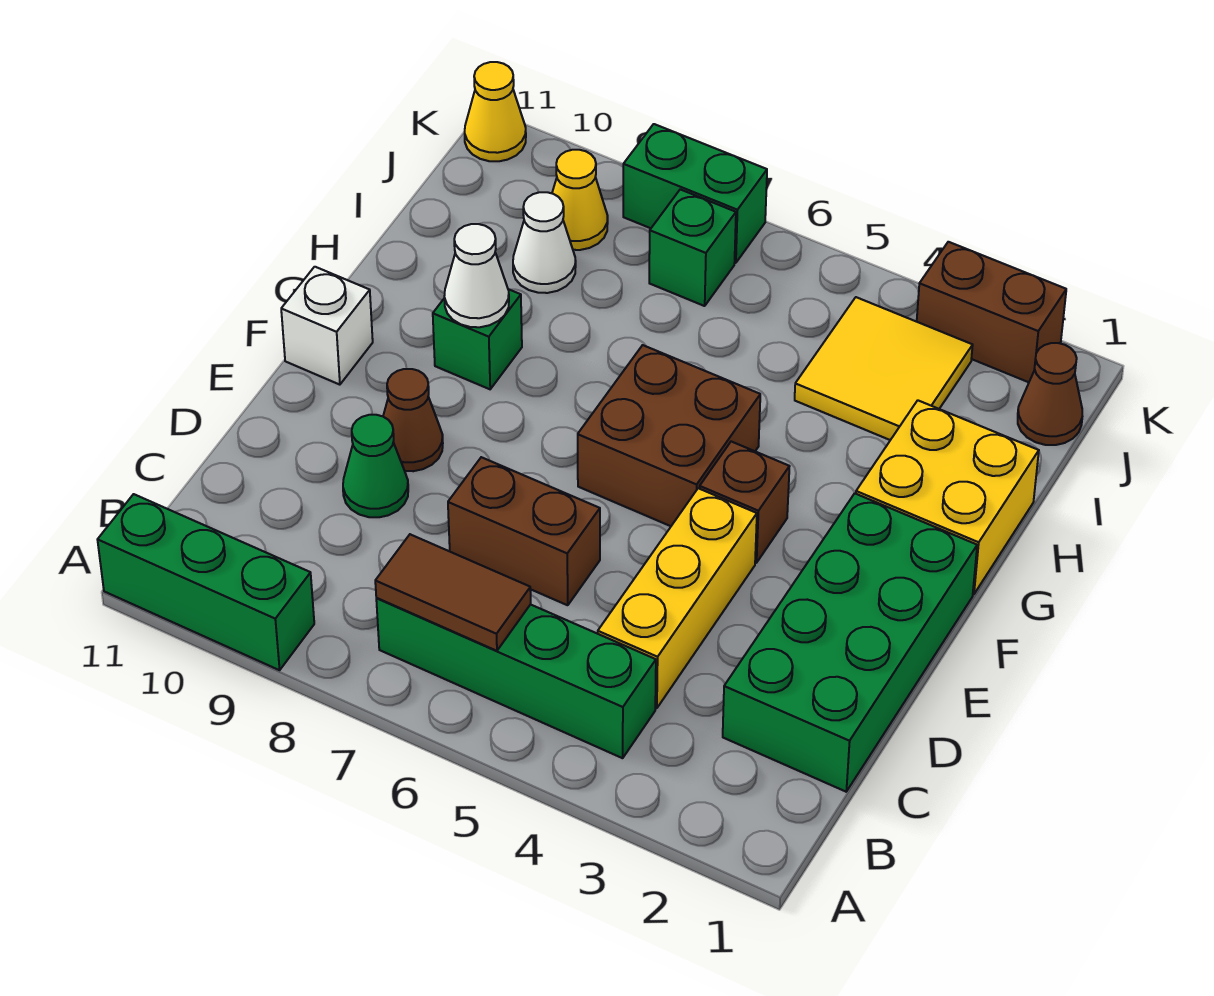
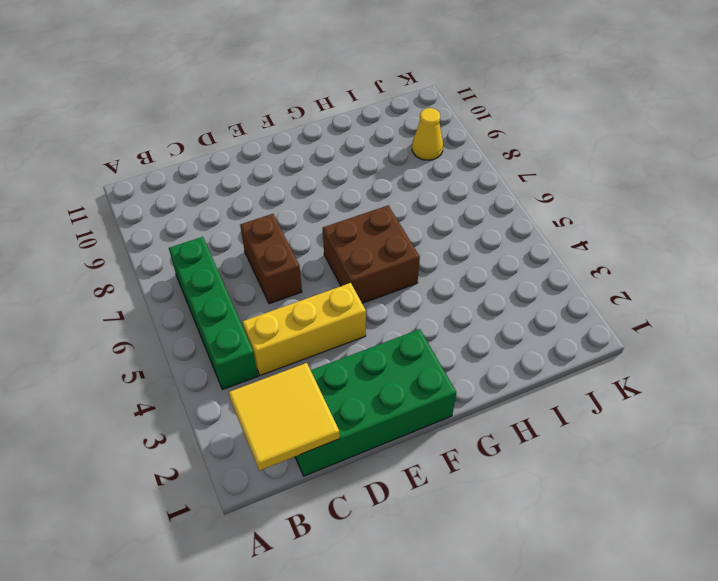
yellow tile B1:C2 level 2 -> yellow tile I3:J4 level 1
none -> green brick A9:A11 level 1
none -> green cone D9 level 1
none -> brown cone E9 level 1

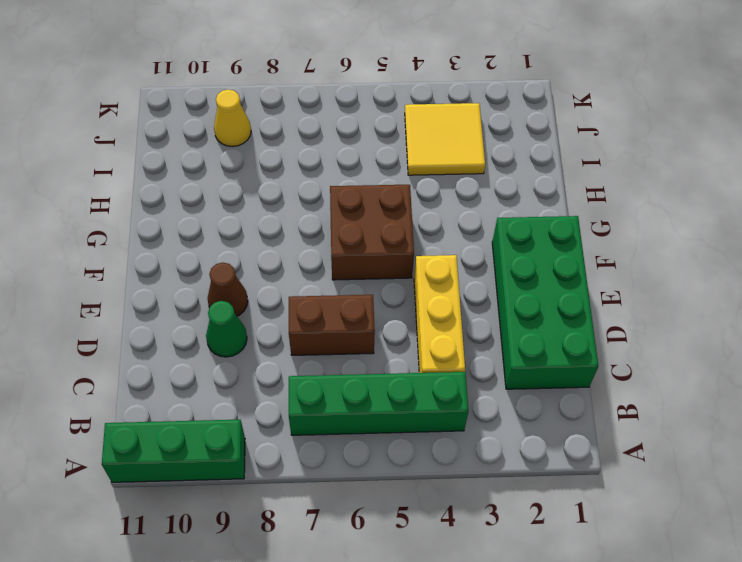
none -> brown brick F4 level 1
none -> white brick F11 level 1
none -> yellow brick G1:H2 level 1

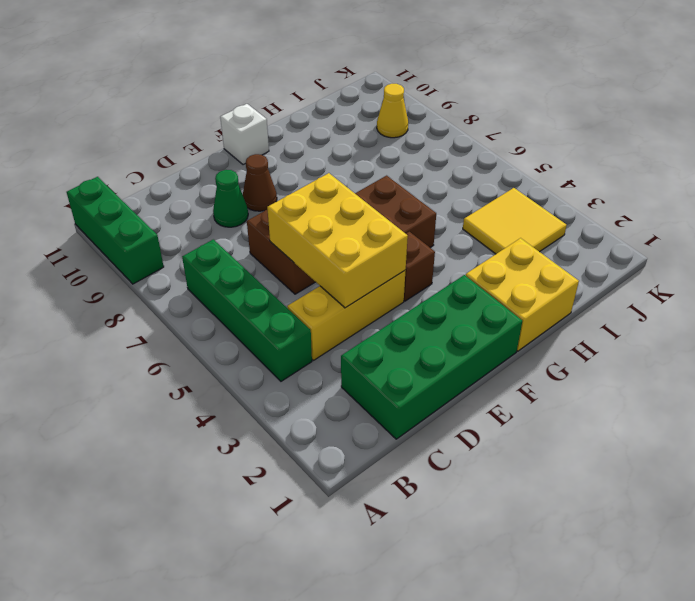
yellow brick D4:E6 level 2 -> none
none -> green brick G9 level 1
none -> white cone I9 level 1
none -> brown cone J1 level 1

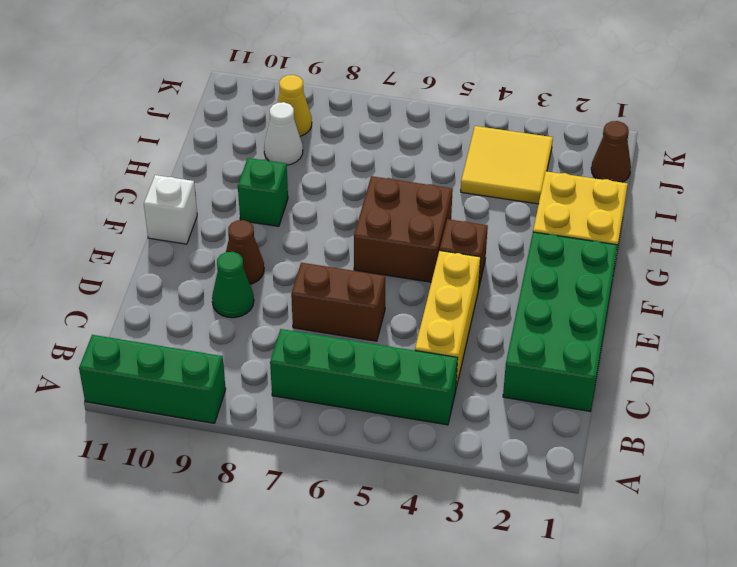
none -> green brick J7 level 1
none -> brown brick K2:K3 level 1
none -> green brick K7:K8 level 1

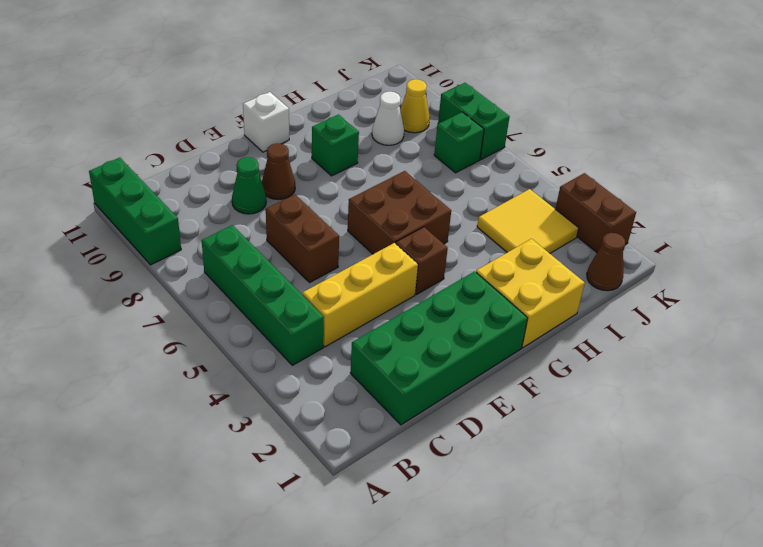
none -> yellow cone K11 level 1
none -> brown tile B6:B7 level 2
none -> white cone G9 level 2

